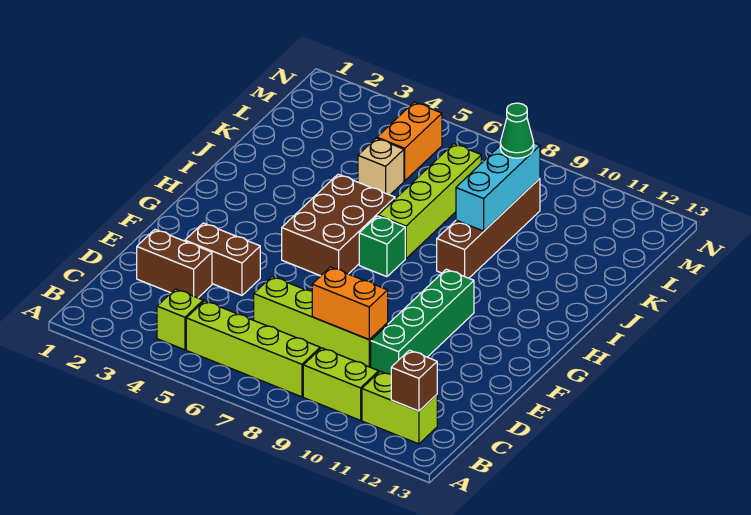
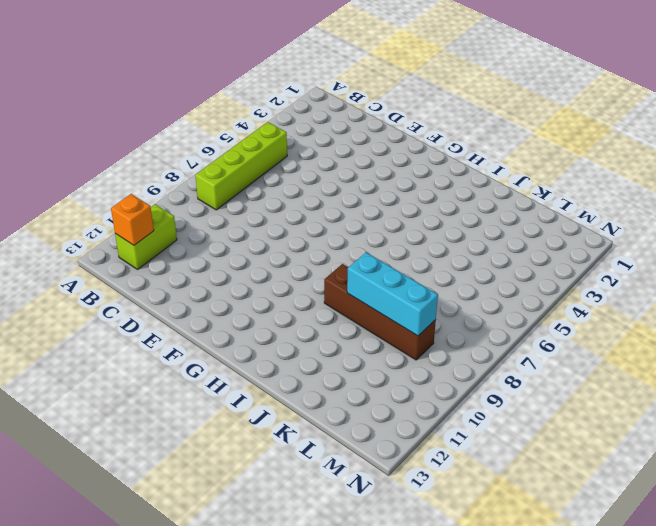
orange brick B12 level 2 -> brown brick B12 level 2
none -> lime brick B4 level 1
none -> lime brick B9:B10 level 1
none -> brown brick D2:D3 level 1

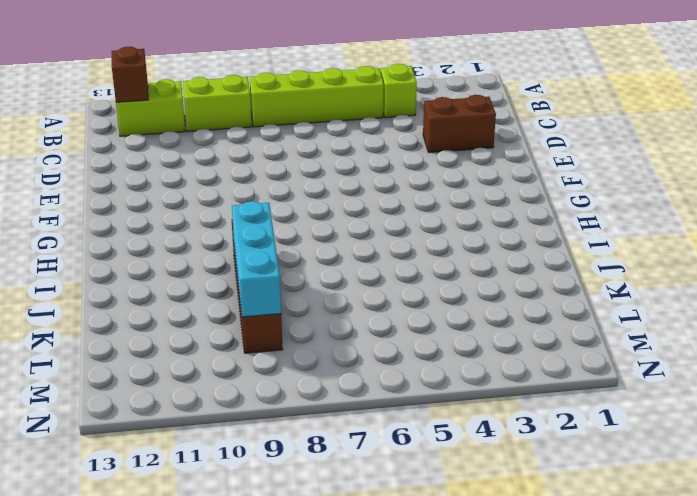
none -> lime brick D6:D9 level 1
none -> green brick D10:G10 level 1
none -> brown brick E3:E4 level 1

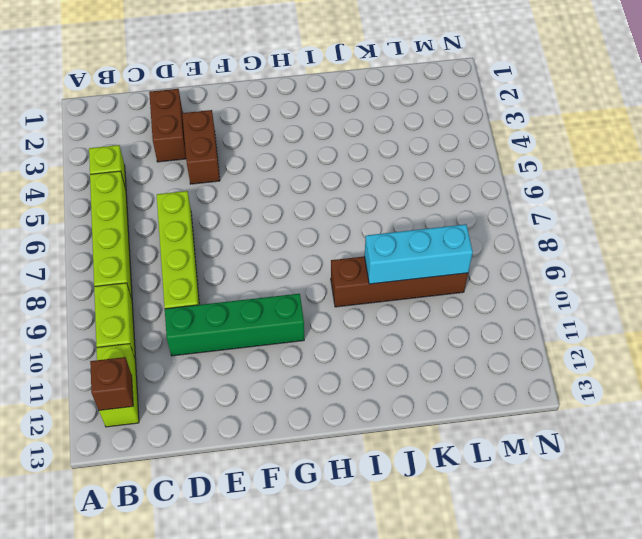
none -> brown brick G5:I6 level 1
none -> green brick H7 level 1
none -> lime brick I7:L7 level 1

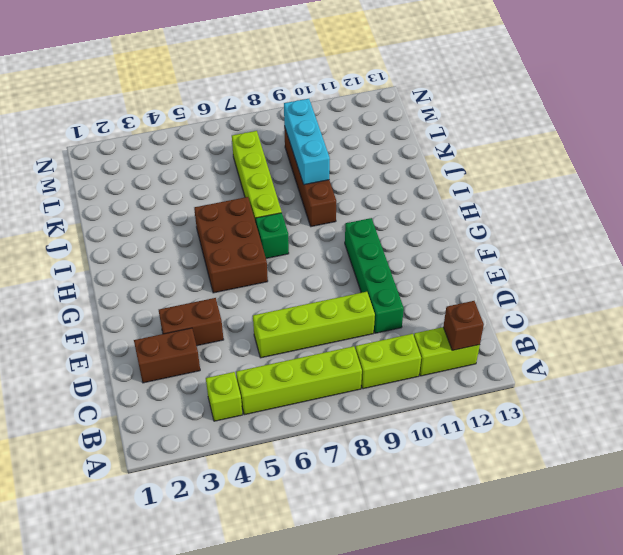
none -> tan brick K5 level 1
none -> orange brick L5:M5 level 1
none -> orange brick D8:D9 level 2

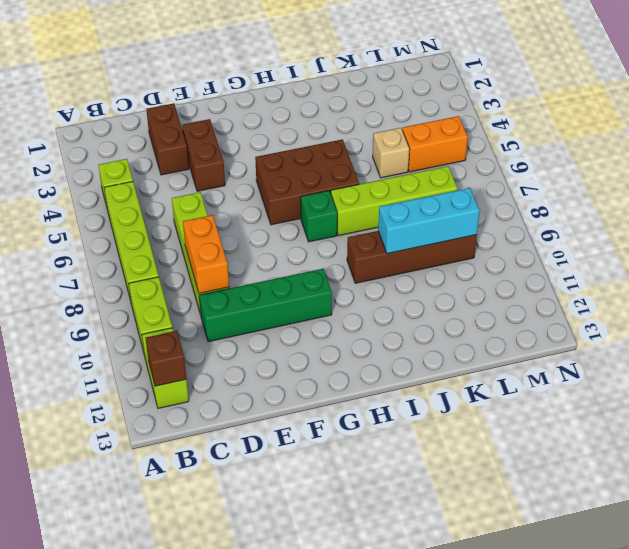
none -> green cone L9 level 3

